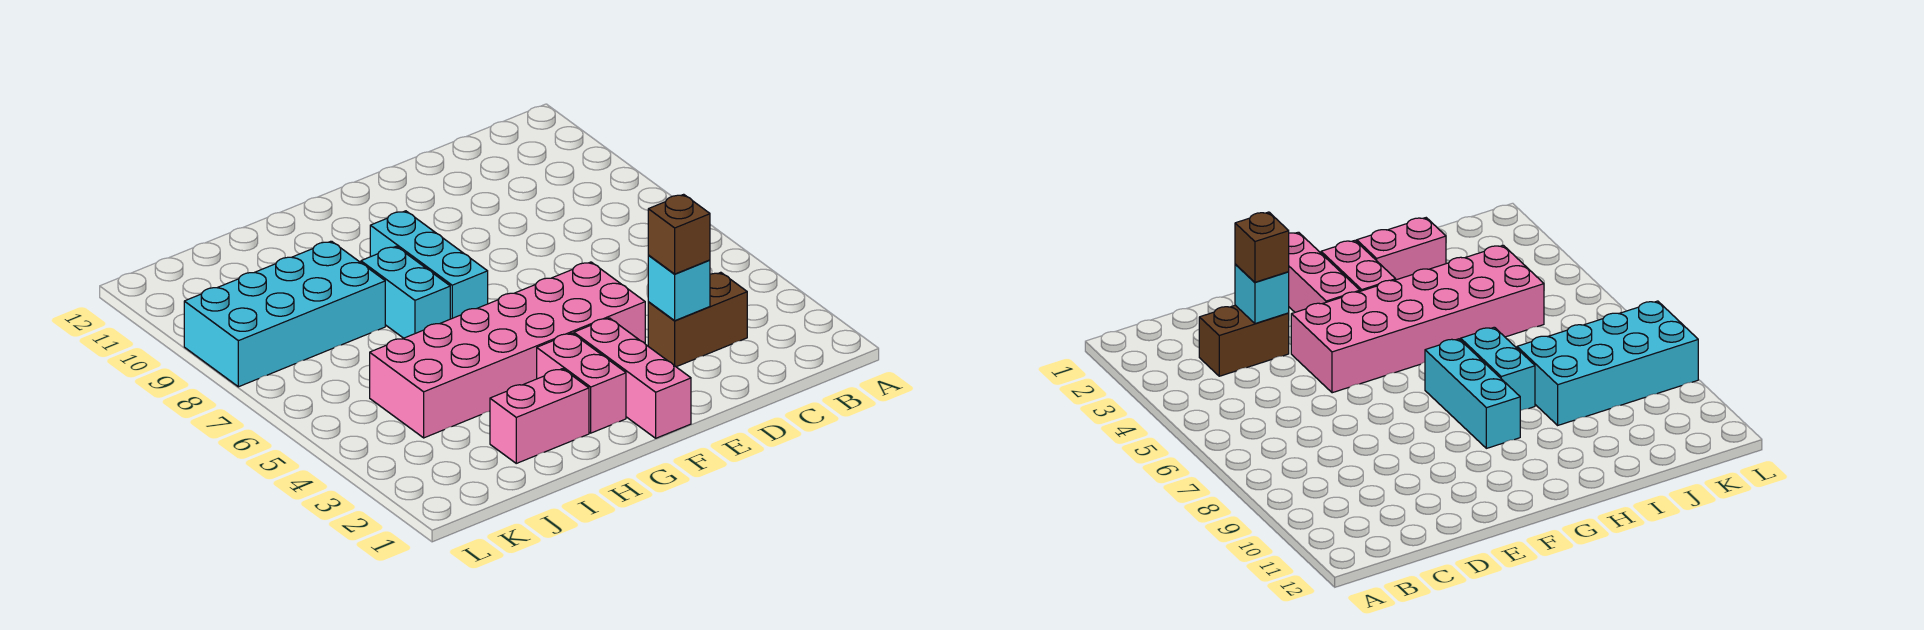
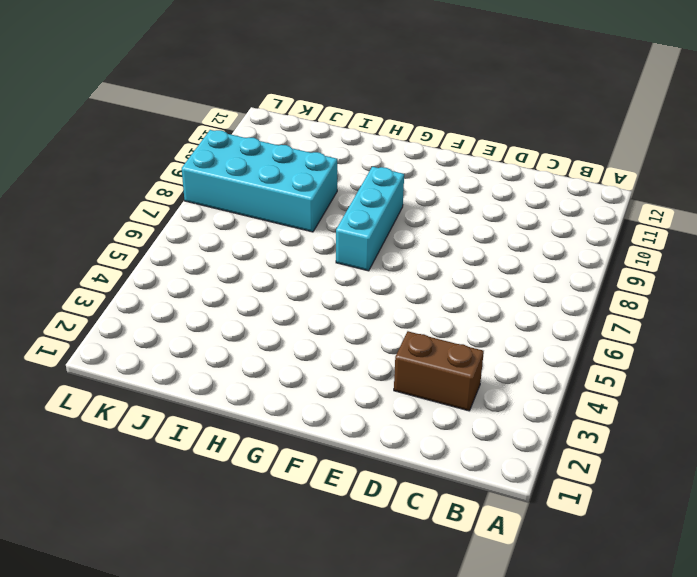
none -> pink brick E4:J5 level 1
none -> pink brick F1:F3 level 1

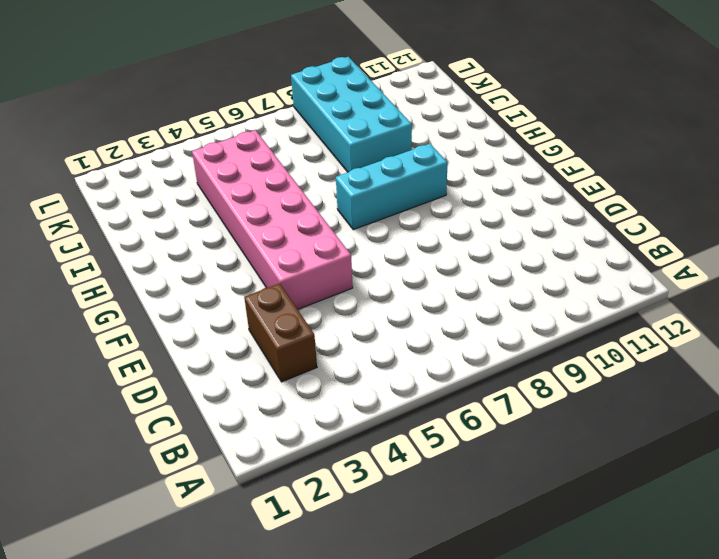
none -> pink brick F1:F3 level 1
none -> pink brick G2:G3 level 1

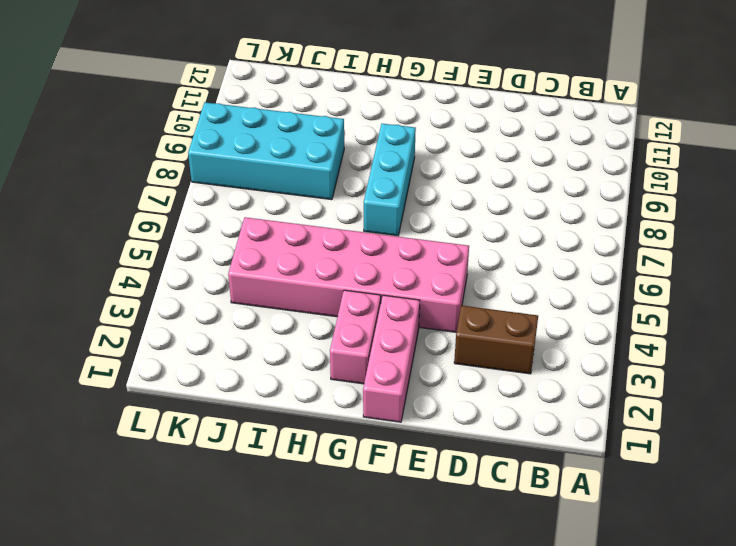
none -> pink brick H2:I2 level 1
none -> cyan brick H7:H8 level 1

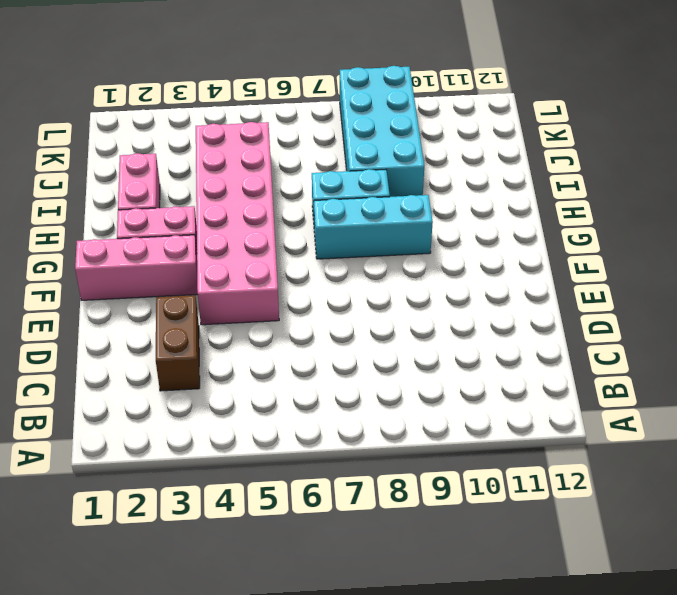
none -> cyan brick D3 level 2
none -> brown brick D3 level 3

